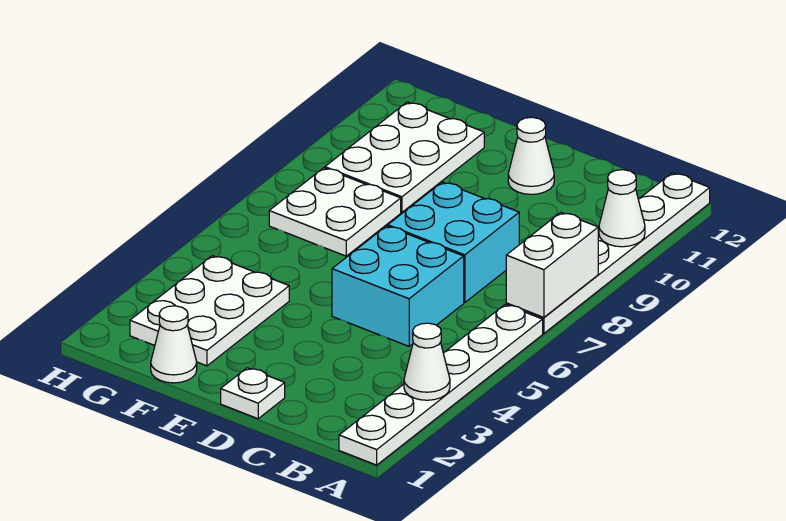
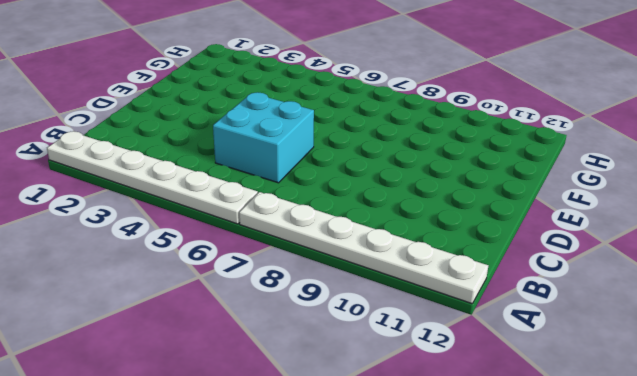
none -> cyan brick C7:D8 level 1
none -> white plate D1 level 1
none -> white cone D11 level 1

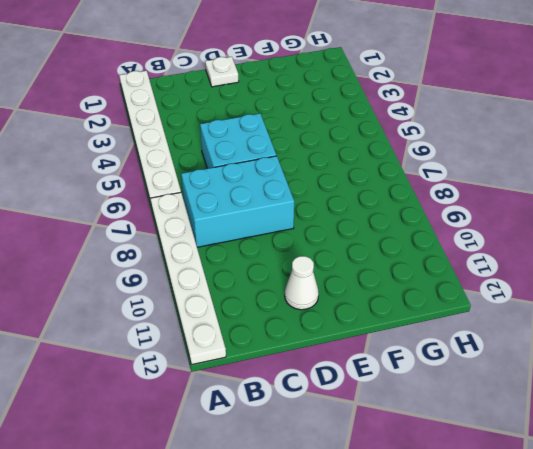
cyan brick B7:D8 level 1 -> cyan brick C7:D8 level 1
none -> white cone F1 level 1
none -> white plate F2:G4 level 1
none -> white plate F7:G8 level 1

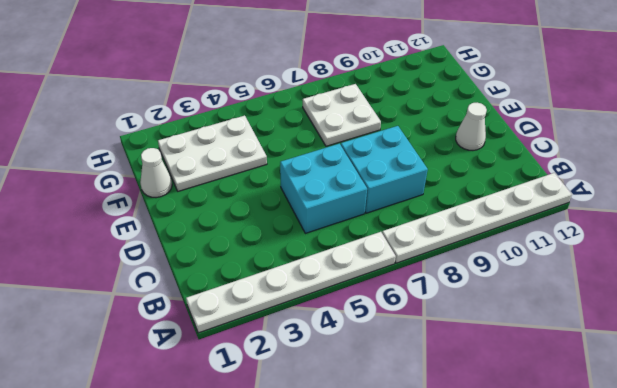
none -> white plate D1 level 1
none -> white plate F9:G11 level 1
none -> white cone A3 level 2

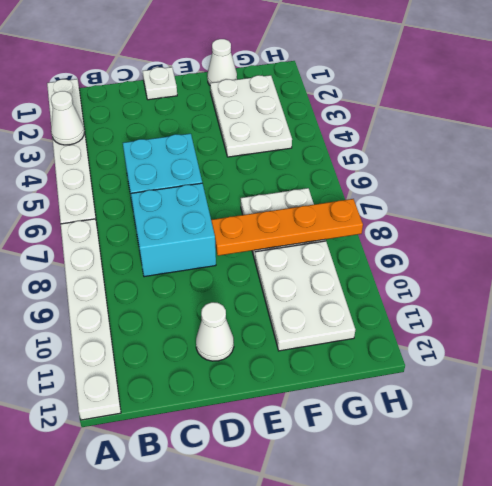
orange plate E8:H8 level 2 -> none
none -> white brick A7:A8 level 2
none -> white cone A10 level 2

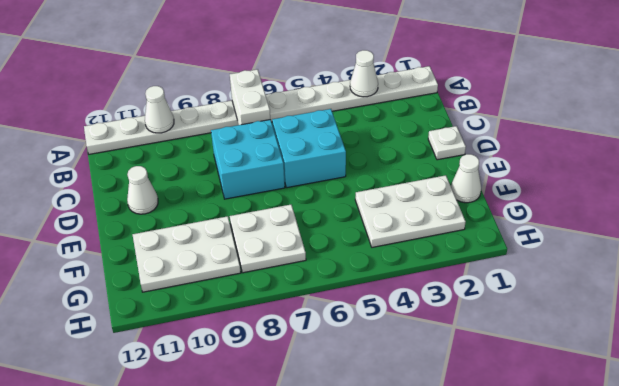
white brick A7:B7 level 2 -> white brick A7:A8 level 2

